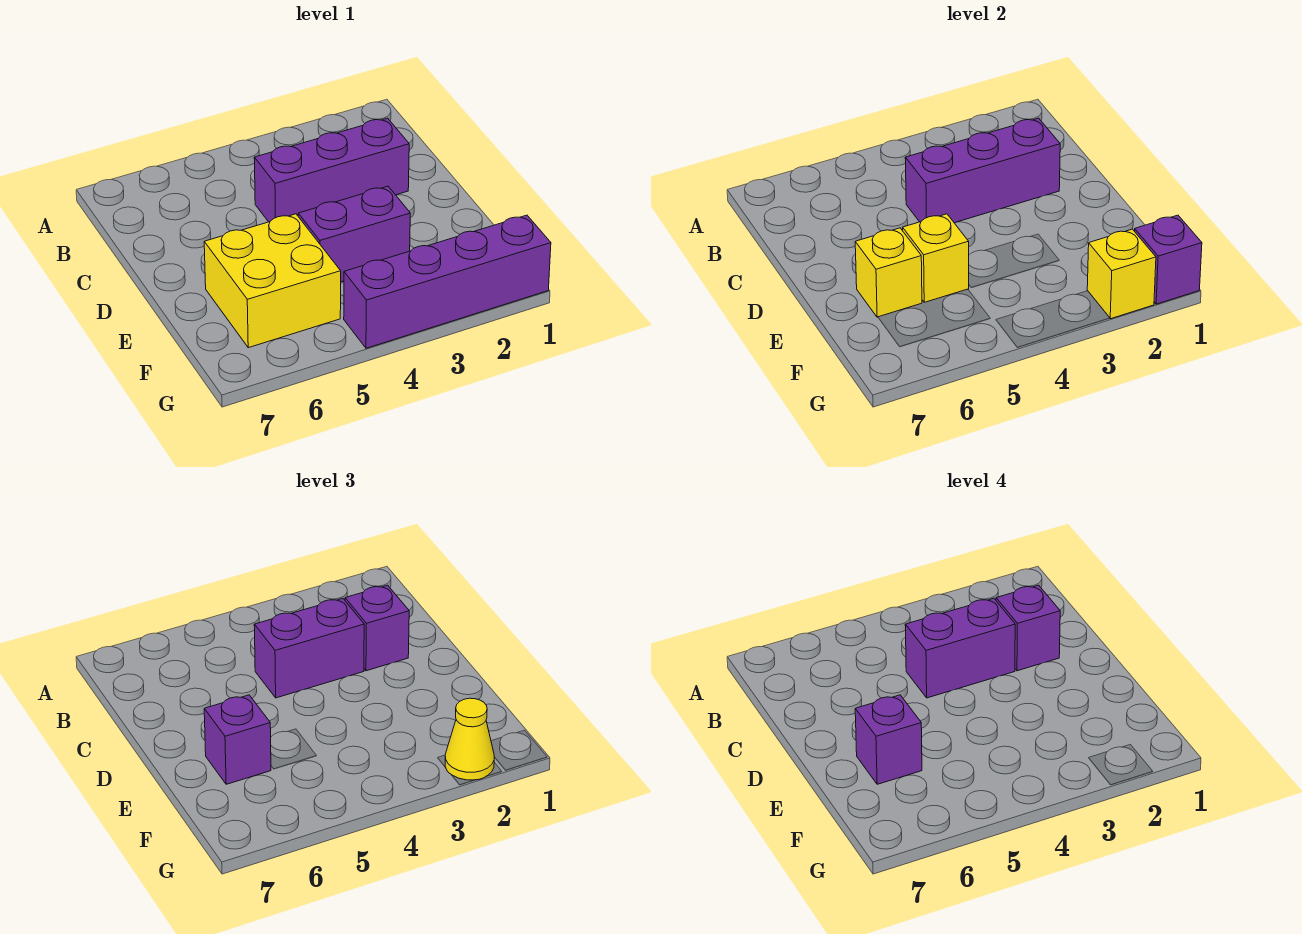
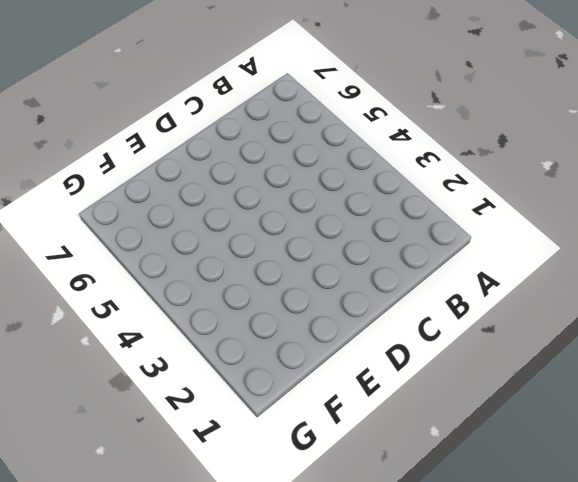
none -> purple brick C2:C4 level 1
none -> purple brick E3:E4 level 1
none -> yellow brick E5:F6 level 1

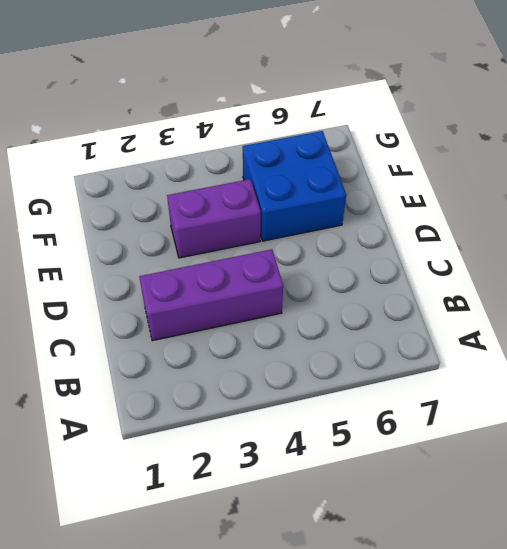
blue brick E5:F6 level 1 -> yellow brick E5:F6 level 1
none -> purple brick G1:G4 level 1
none -> purple brick C2:C4 level 2
none -> yellow brick E5 level 2

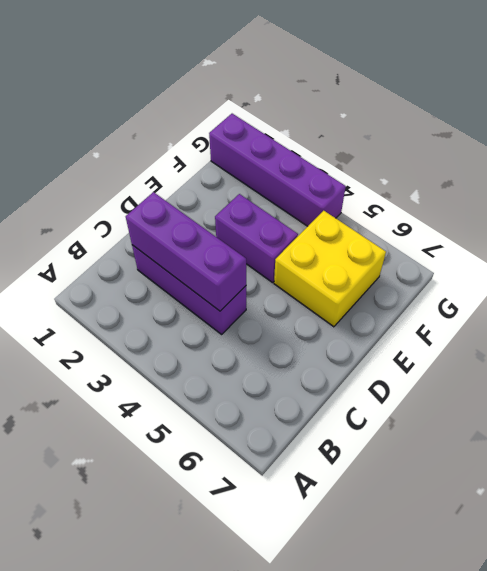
none -> yellow brick E5 level 2
none -> yellow brick E6 level 2
none -> purple brick G1 level 2

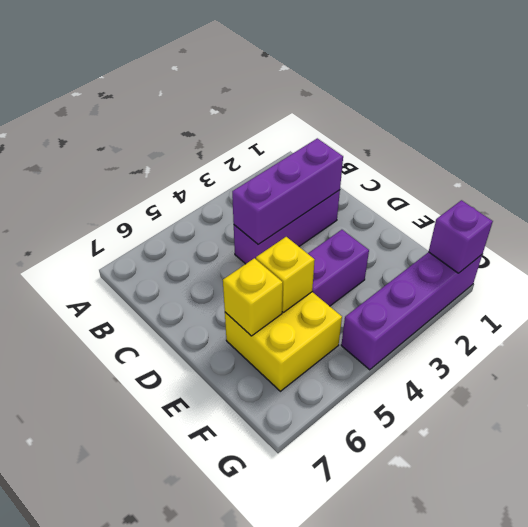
none -> yellow brick G2 level 2
none -> purple brick C2 level 3
none -> purple brick C3:C4 level 3

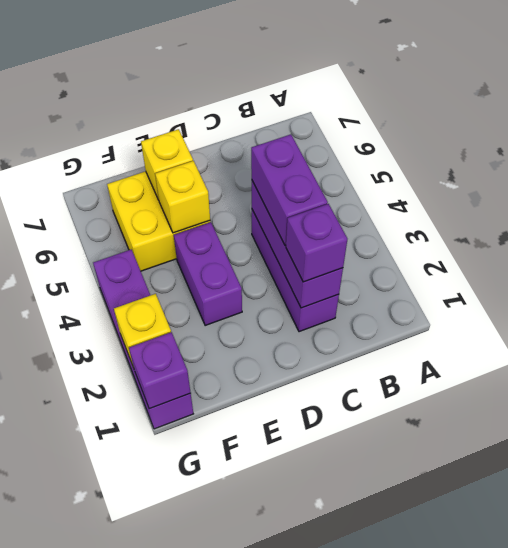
none -> purple brick E6 level 3
none -> yellow cone G2 level 3
none -> purple brick C2 level 4

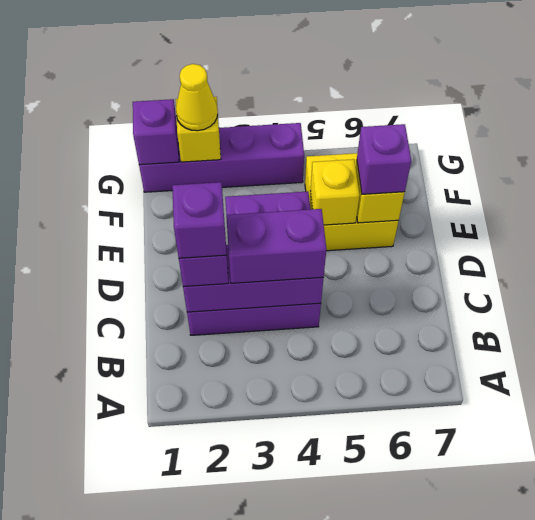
none -> purple brick C3:C4 level 4
none -> purple brick E6 level 4

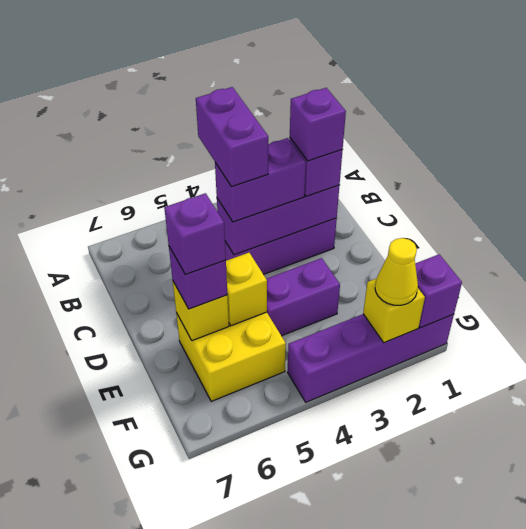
purple brick B4:C4 level 4 -> purple brick C3:C4 level 4

